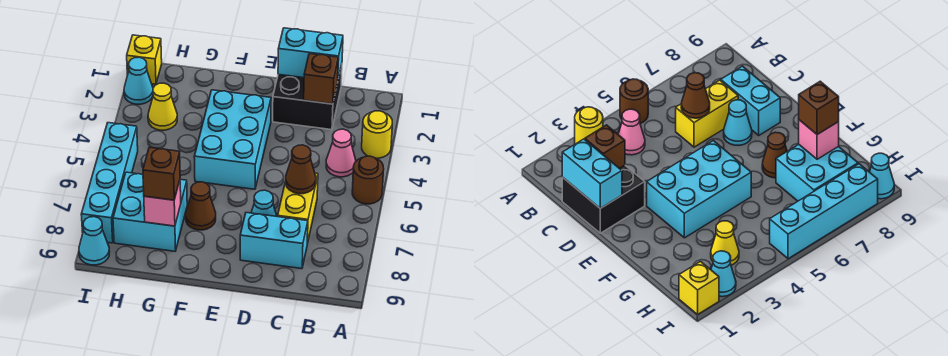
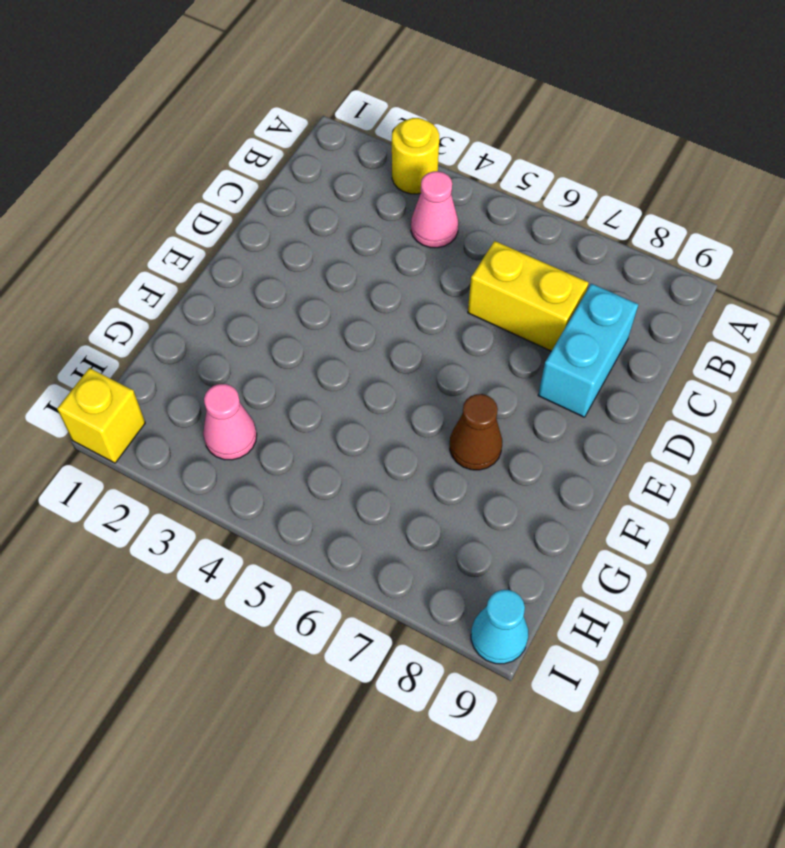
pink cone H3 level 1 -> yellow cone H3 level 1
none -> brown round brick A5 level 1
none -> black brick C1:D2 level 1
none -> cyan cone D7 level 1

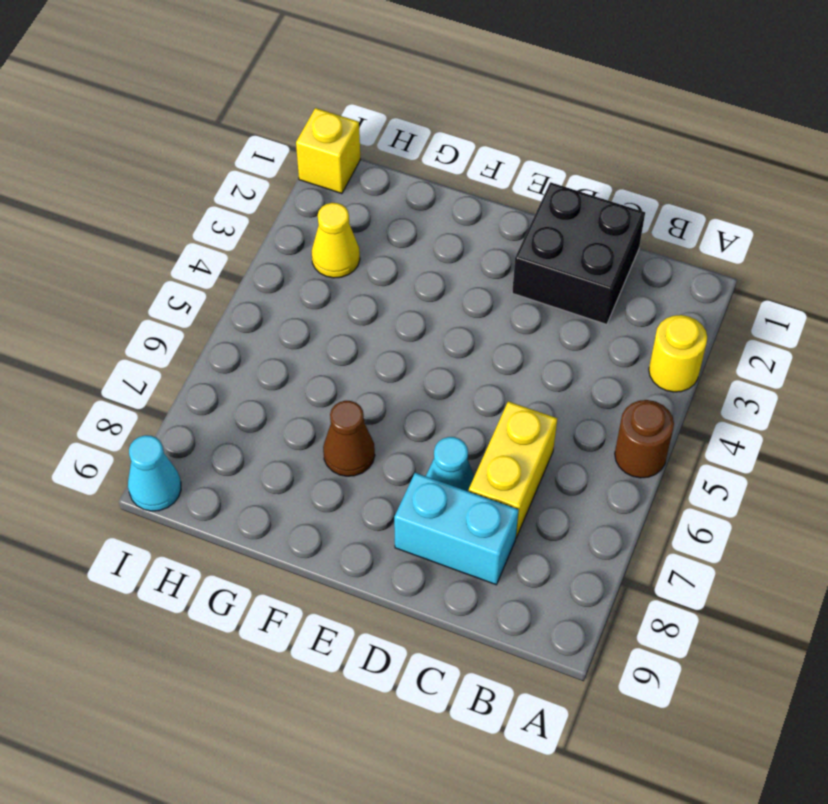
none -> pink cone B4 level 1
none -> cyan brick E3:F5 level 1
none -> cyan brick G7:H8 level 1

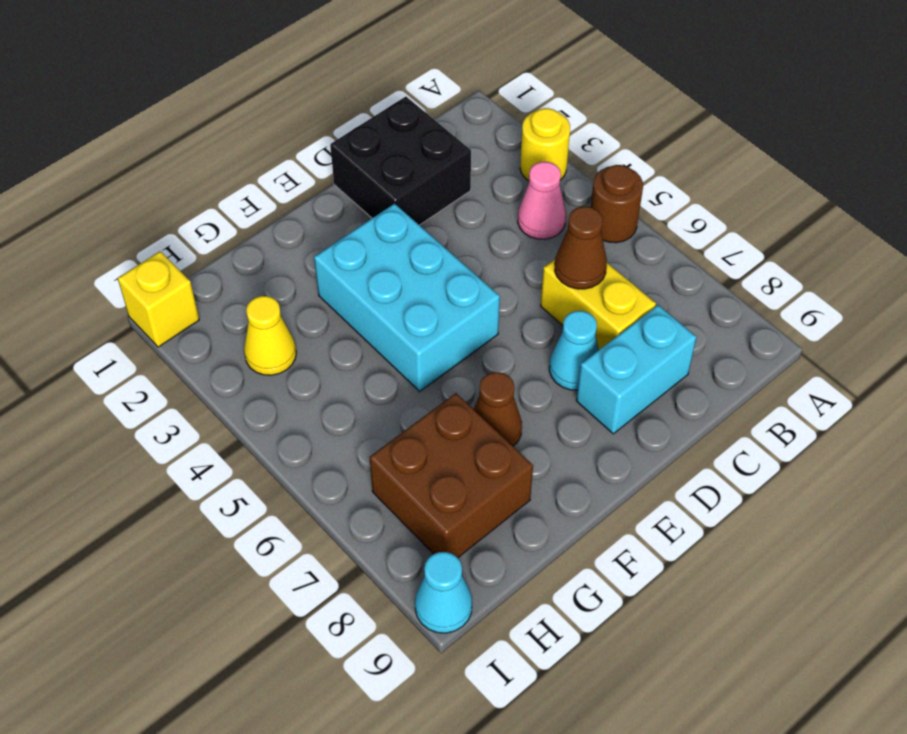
brown brick G7:H8 level 1 -> cyan brick G7:H8 level 1
none -> cyan cone I2 level 1
none -> cyan brick I5:I8 level 1
none -> cyan brick C1:D1 level 2

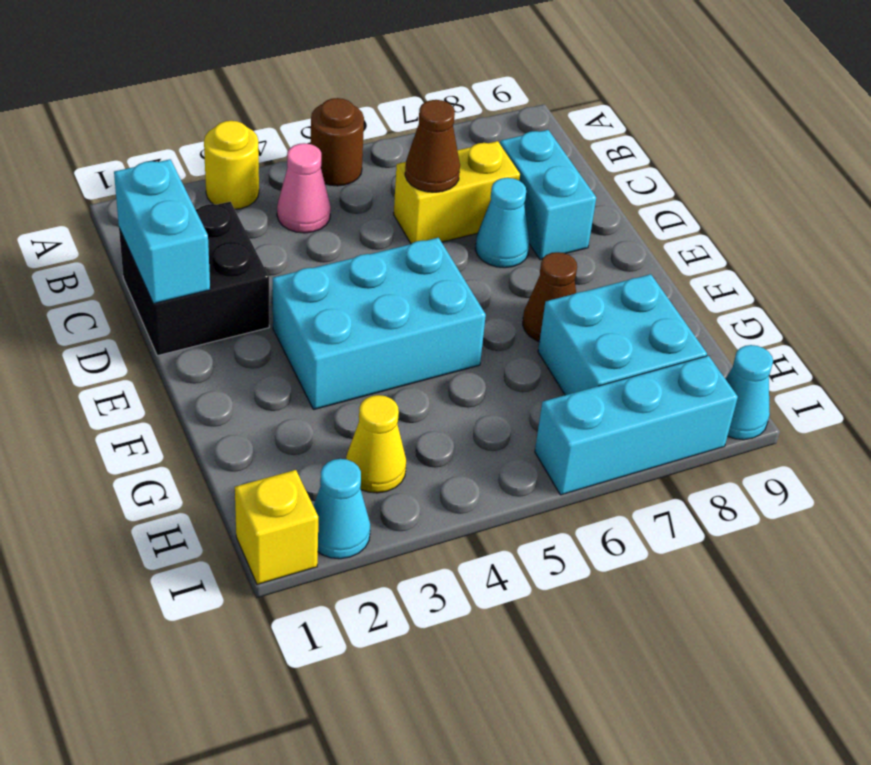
cyan brick I6:I8 level 1 -> cyan brick I5:I8 level 1
none -> brown brick C2 level 2
none -> pink brick G8 level 2
none -> brown brick G8 level 3

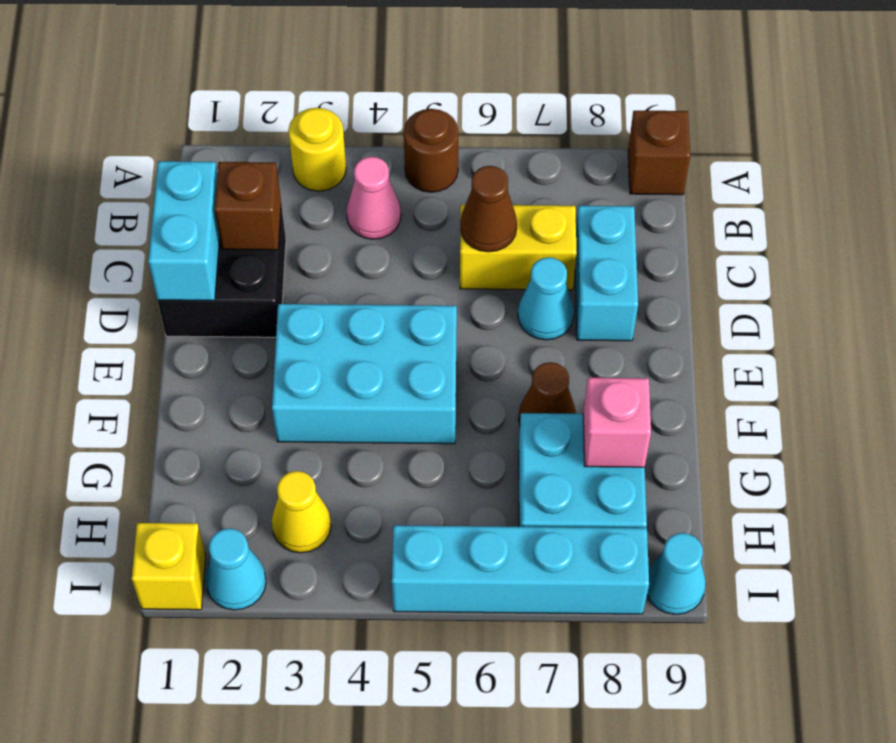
brown brick A9 level 1 -> brown brick G8 level 3

